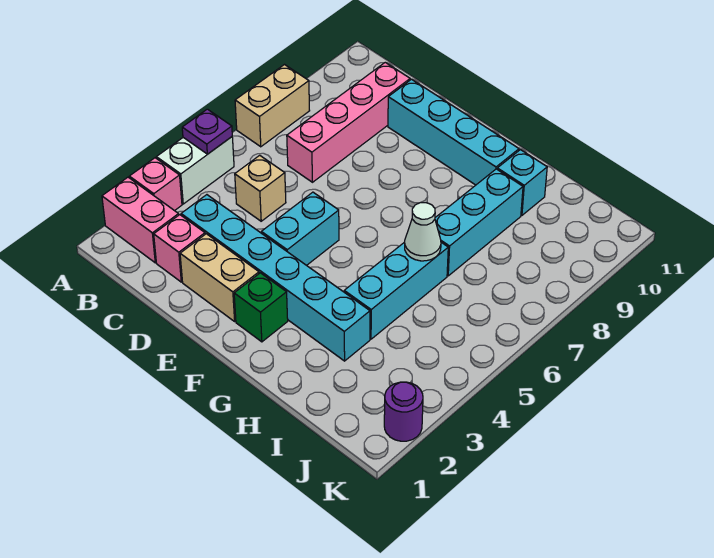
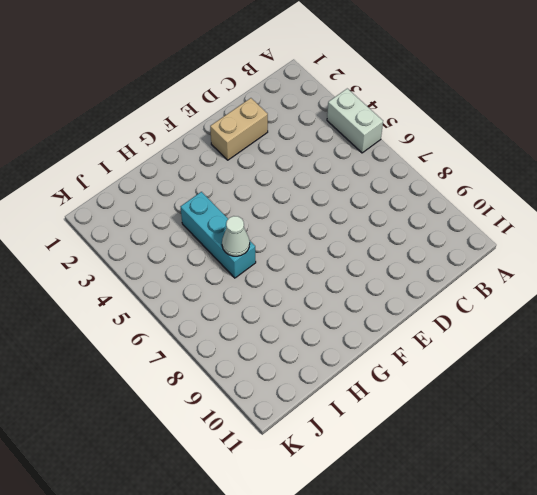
none -> pink brick A2:B2 level 1
none -> pink brick A3 level 1
none -> tan brick A7:A8 level 1

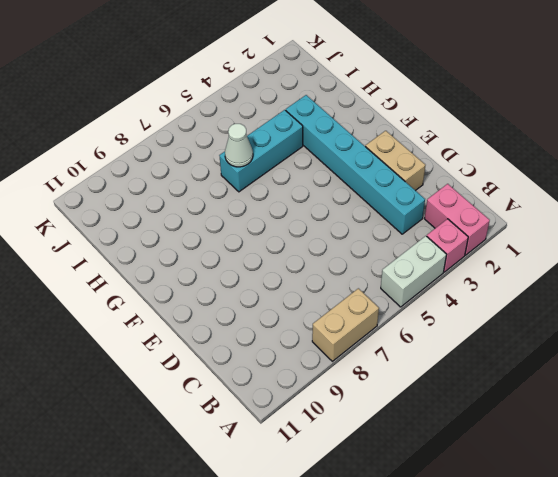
none -> pink brick C2 level 1
none -> tan brick C5 level 1
none -> pink brick C7:C10 level 1

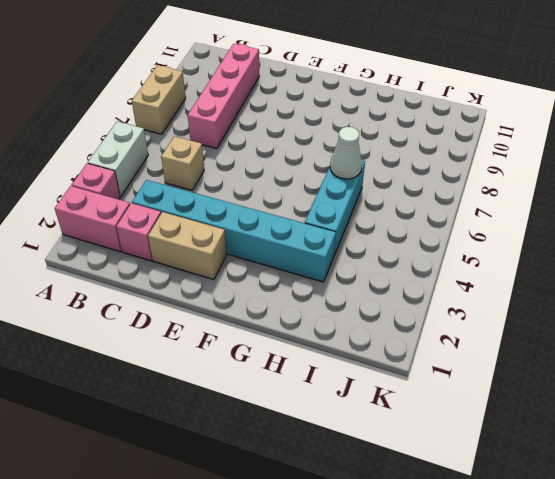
none -> cyan brick D10:G10 level 1
none -> cyan brick E4:E5 level 1
none -> green brick F2 level 1

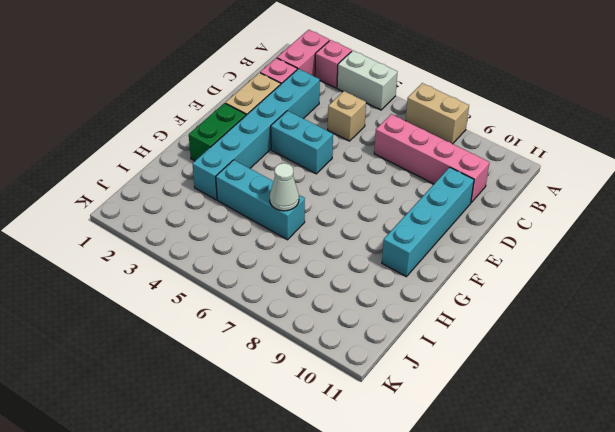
green brick F2:G2 level 1 -> green brick F2 level 1
none -> cyan brick H7:H9 level 1
none -> cyan brick H10 level 1
none -> purple round brick K2 level 1

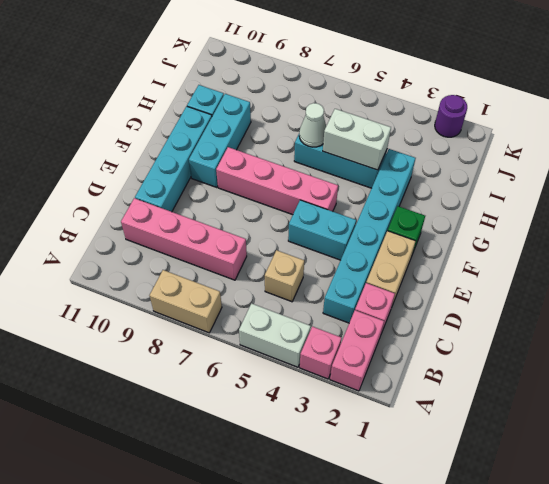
pink brick F5:F8 level 1 -> none
cyan brick F9:H9 level 1 -> cyan brick H7:H9 level 1
white brick H4:H5 level 2 -> none
none -> purple plate A5 level 2

